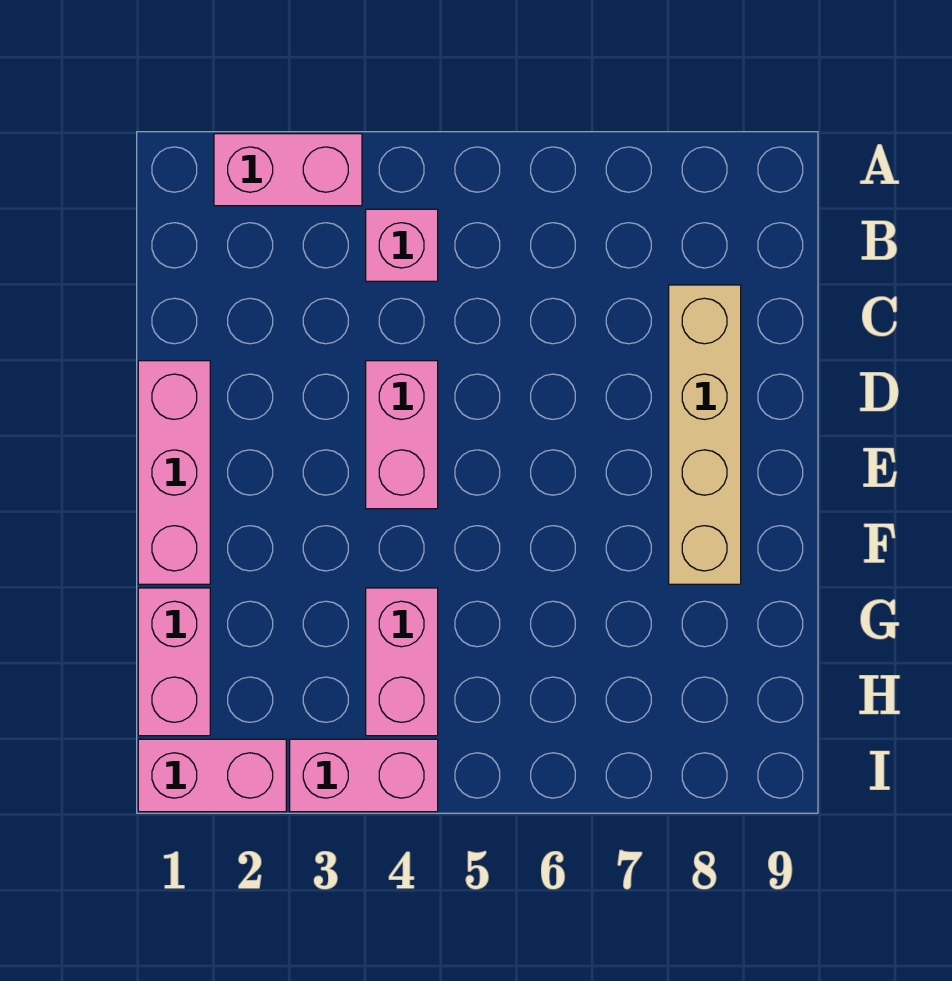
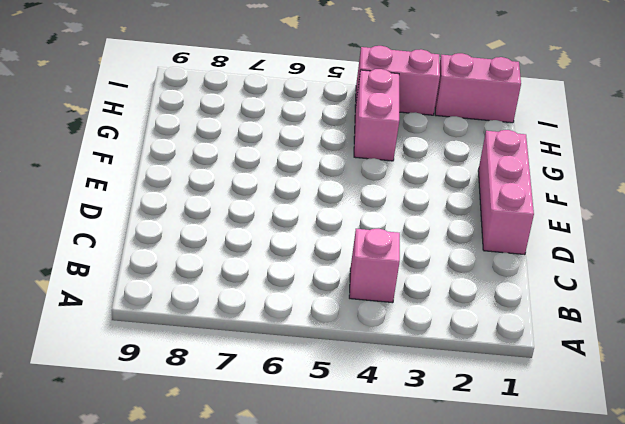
none -> pink brick A2:A3 level 1
none -> tan brick C8:F8 level 1

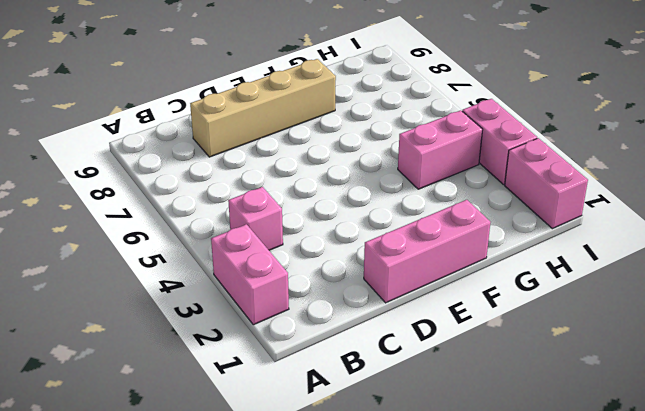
none -> pink brick D4:E4 level 1
none -> pink brick G1:H1 level 1

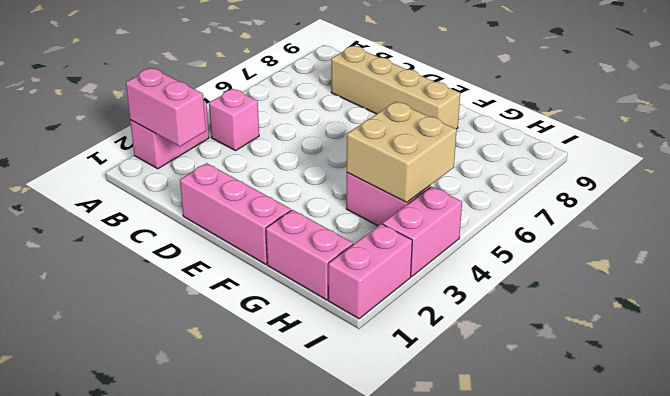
pink brick A2:B2 level 2 -> pink brick D4:E4 level 1
tan brick G4:H5 level 2 -> none

